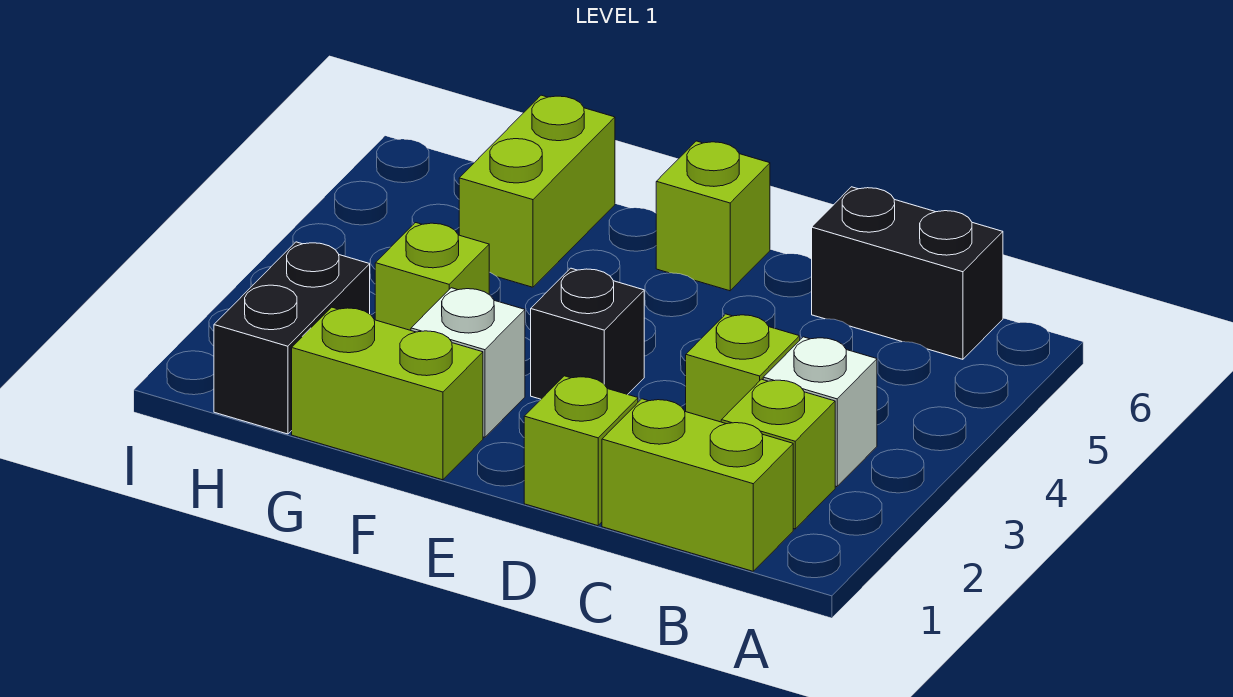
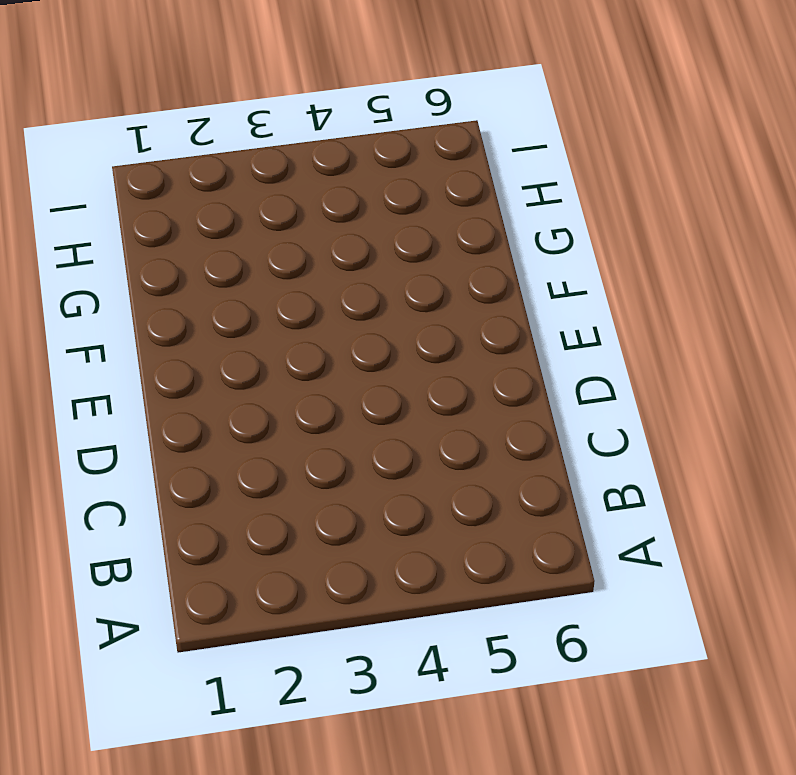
none -> lime brick B1:C1 level 1
none -> lime brick B2 level 1
none -> white brick B3 level 1

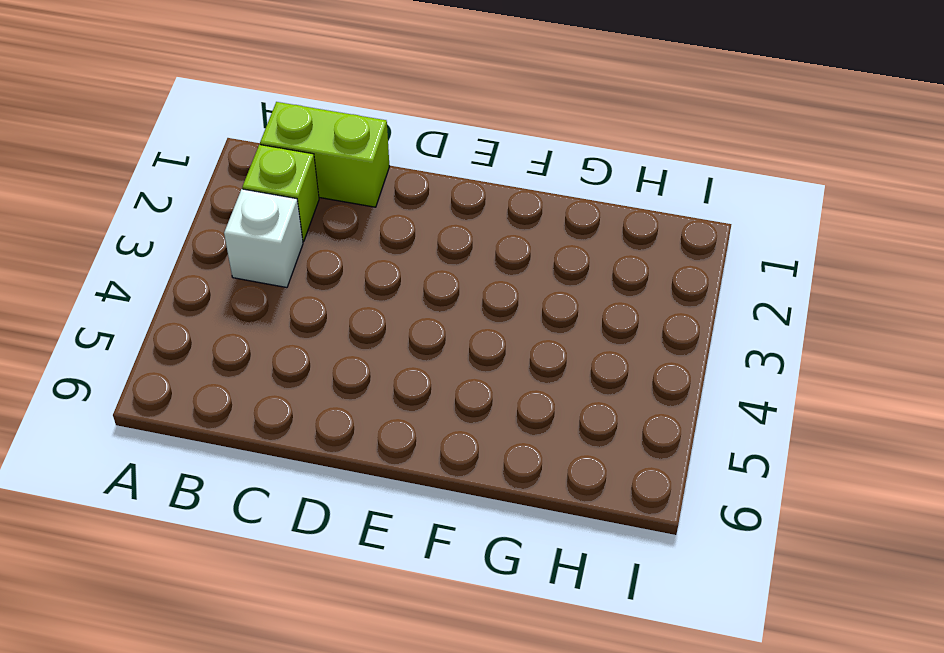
none -> black brick B6:C6 level 1
none -> lime brick C3 level 1
none -> lime brick D1 level 1

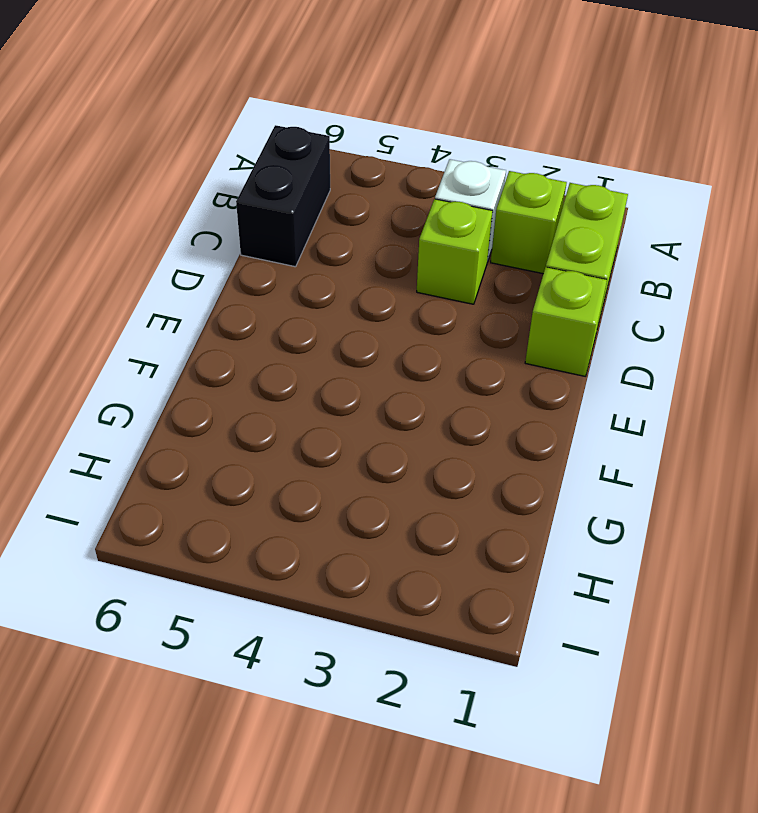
none -> black brick E3 level 1
none -> lime brick E6 level 1
none -> lime brick F1:G1 level 1

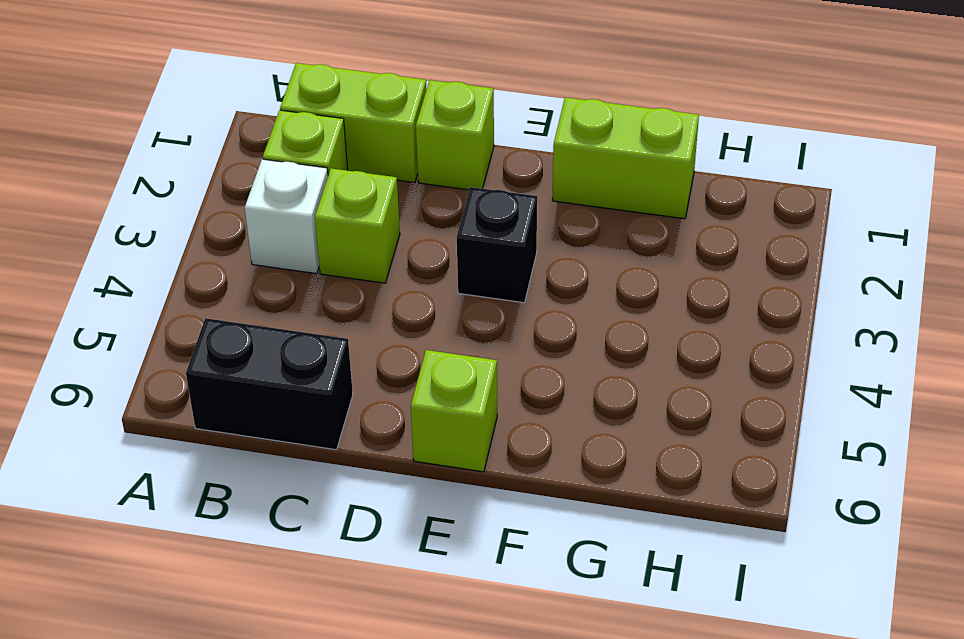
none -> white brick F2 level 1
none -> lime brick G3 level 1
none -> lime brick G5:G6 level 1

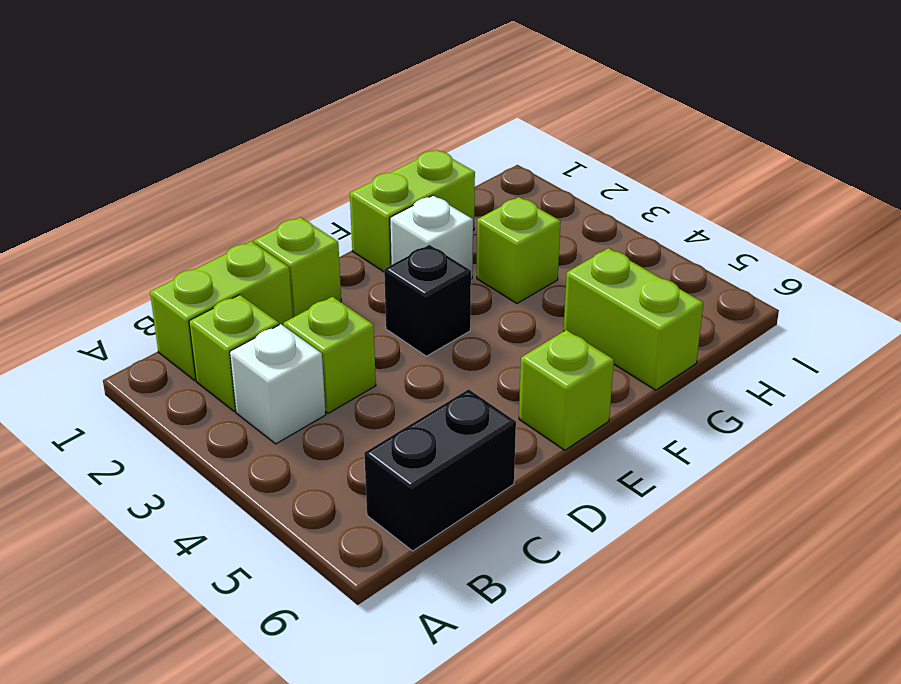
none -> black brick H1:H2 level 1

